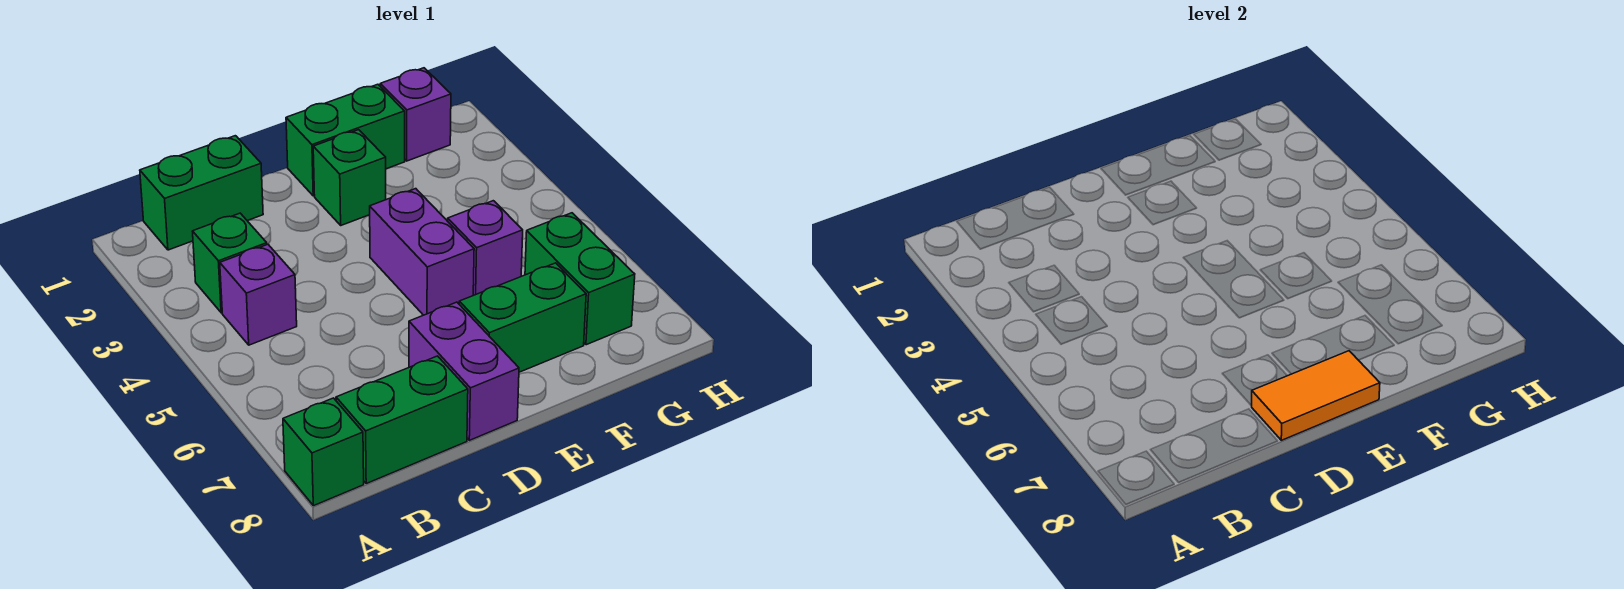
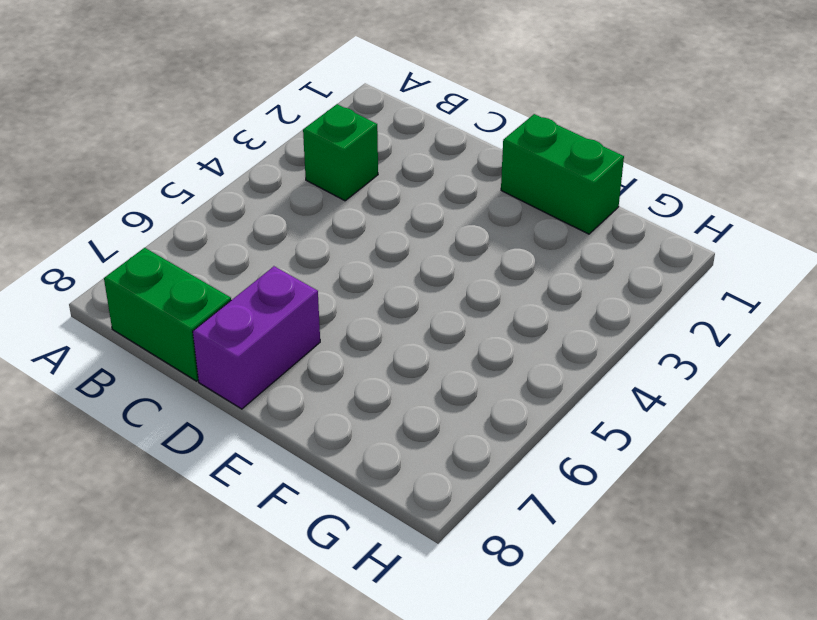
none -> green brick A8 level 1
none -> green brick B1:C1 level 1
none -> purple brick B4 level 1

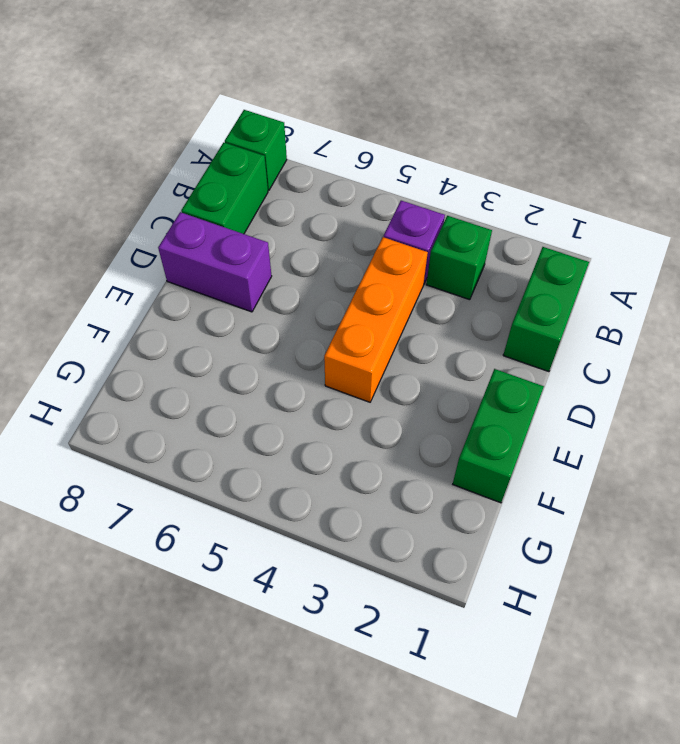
orange brick C4:E4 level 1 -> purple brick E4:E5 level 1
none -> green brick E2 level 1
none -> green brick E7:F7 level 1
none -> purple brick F5 level 1

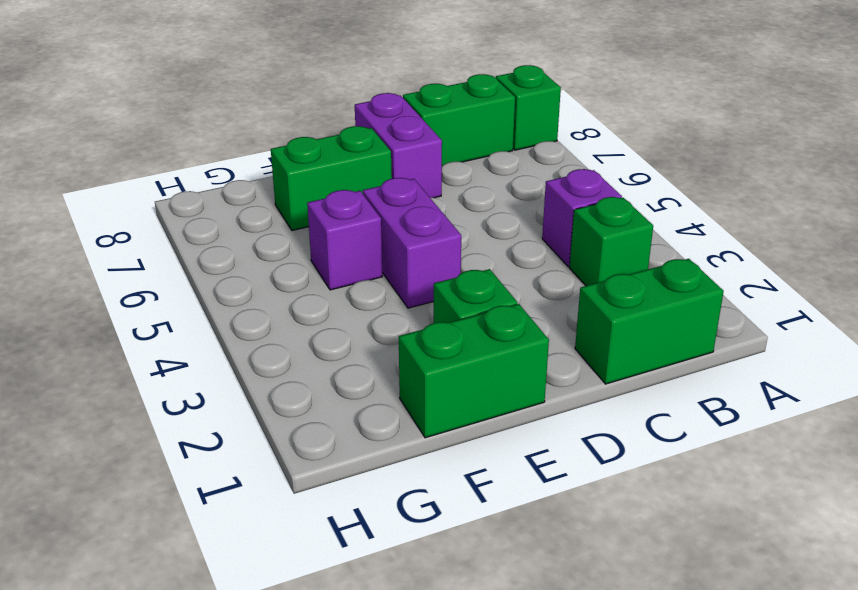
none -> purple brick G1 level 1
none -> green brick G6:G7 level 1
none -> orange tile D8:E8 level 2

